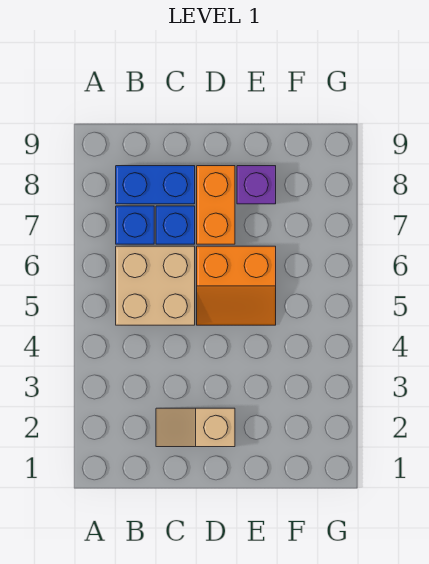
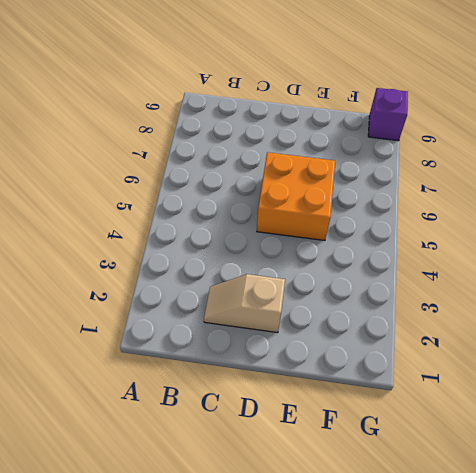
orange brick D5:E6 level 1 -> orange slope D5:E6 level 1 top 6
purple brick G9 level 1 -> purple brick E8 level 1
none -> tan brick B5:C6 level 1
none -> blue brick B7 level 1

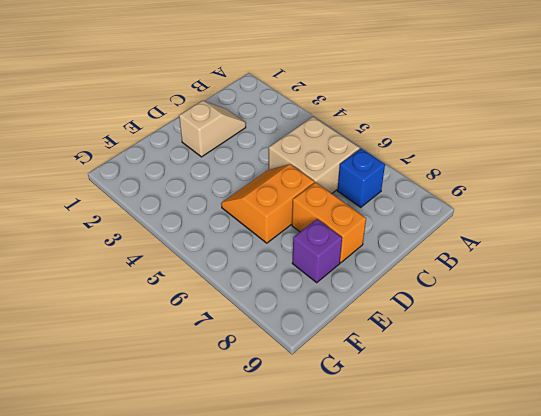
none -> blue brick B8:C8 level 1
none -> blue brick C7 level 1

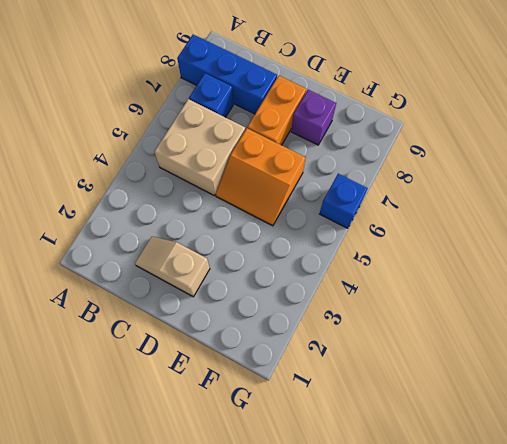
blue brick A8:C8 level 1 -> blue brick B8:C8 level 1
blue brick G6 level 1 -> blue brick C7 level 1

